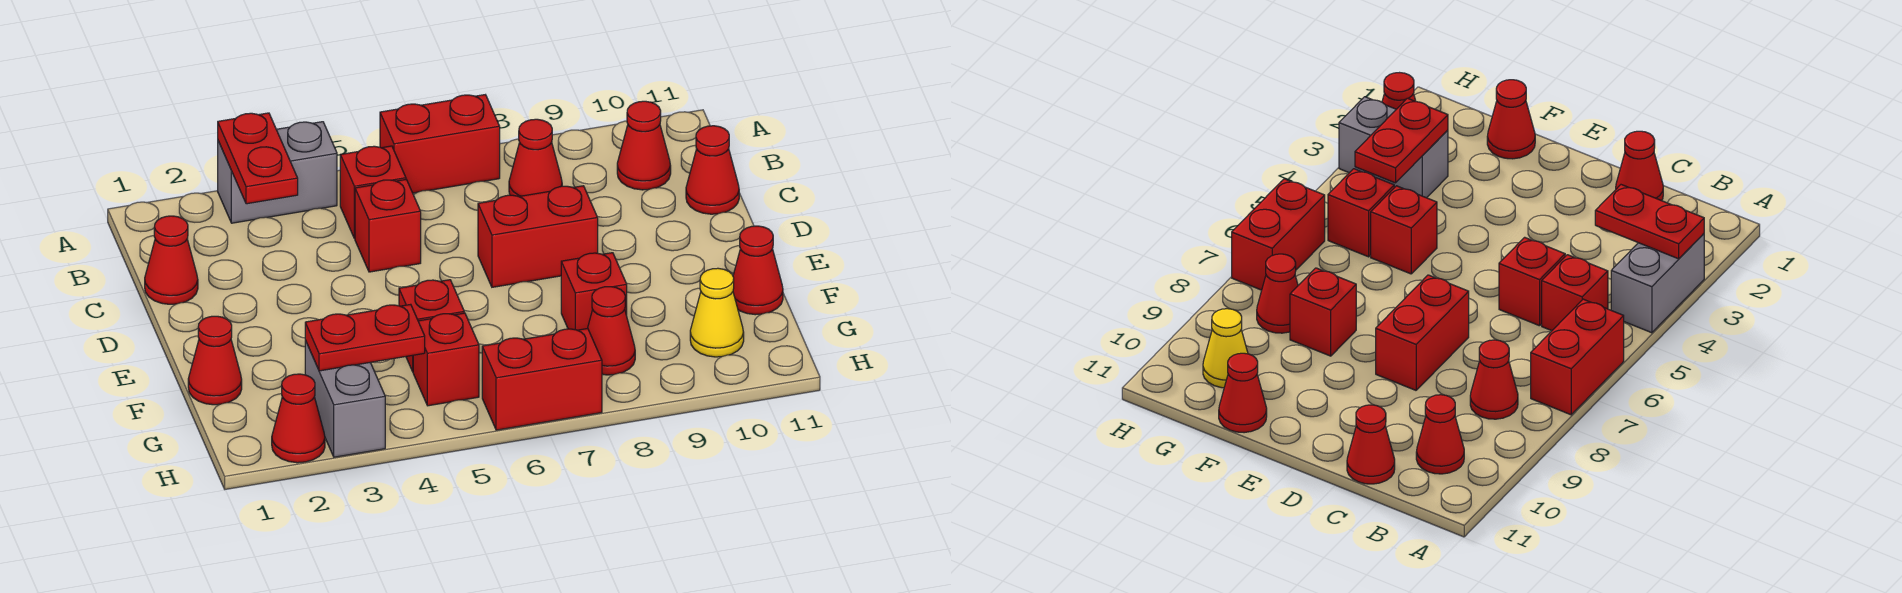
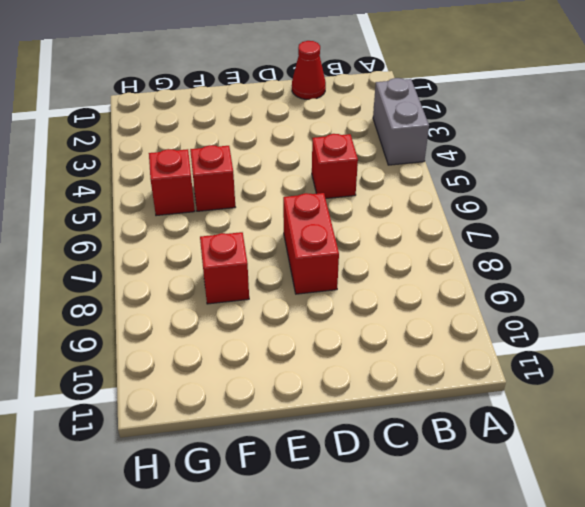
none -> red brick A6:A7 level 1
none -> red brick B5 level 1
none -> red cone B8 level 1

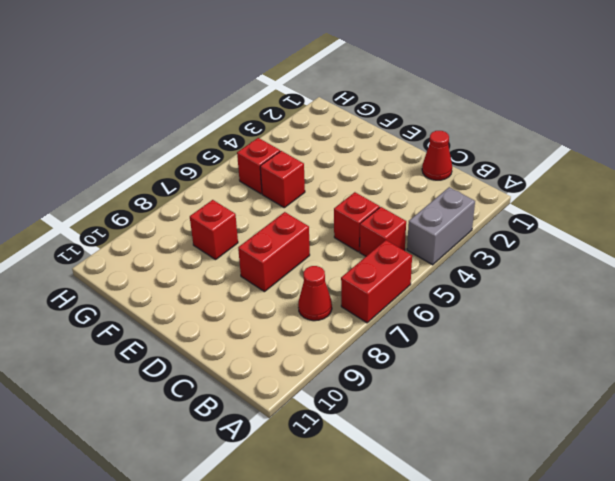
none -> red cone B10 level 1
none -> red cone C11 level 1
none -> red cone F1 level 1

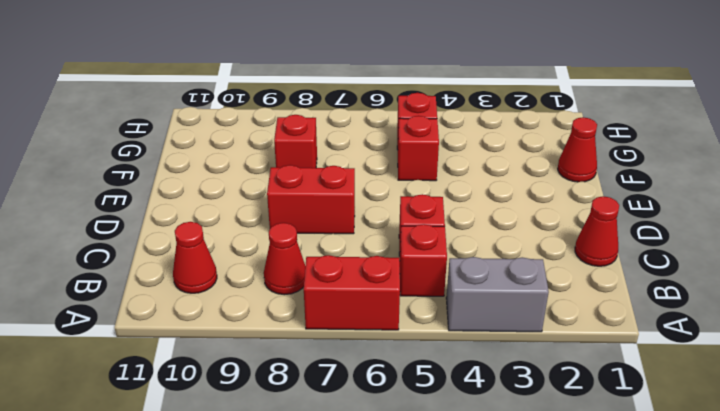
none -> red cone C11 level 1
none -> red cone F11 level 1
none -> grey brick G3:H3 level 1

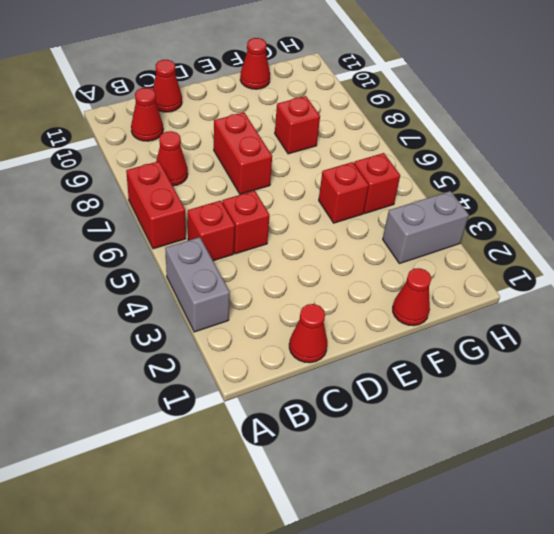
none -> red cone G8 level 1
none -> yellow cone G10 level 1
none -> red cone H2 level 1

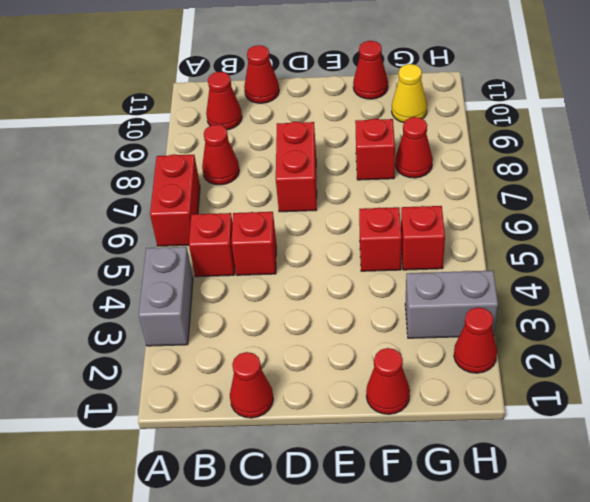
none -> red brick H6:H7 level 1
none -> red plate A3:B3 level 2
none -> red plate G3:G4 level 2

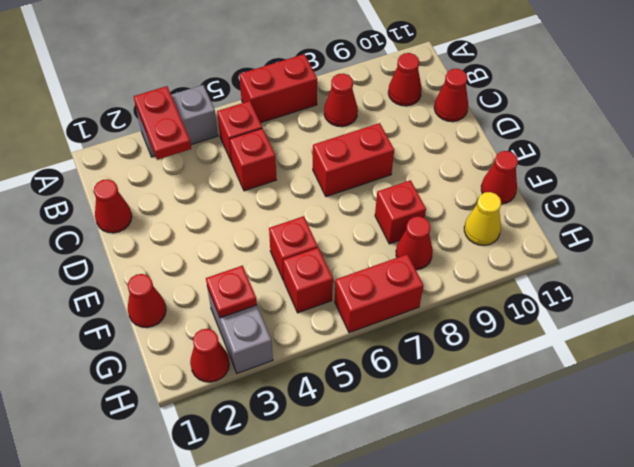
red plate G3 level 2 -> red plate G3:G4 level 2

